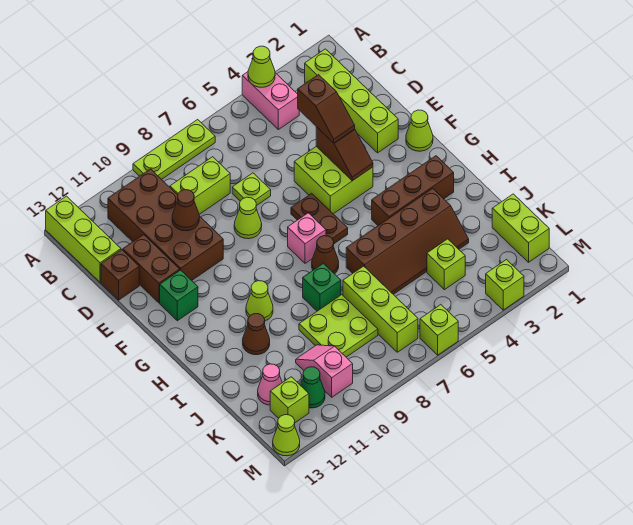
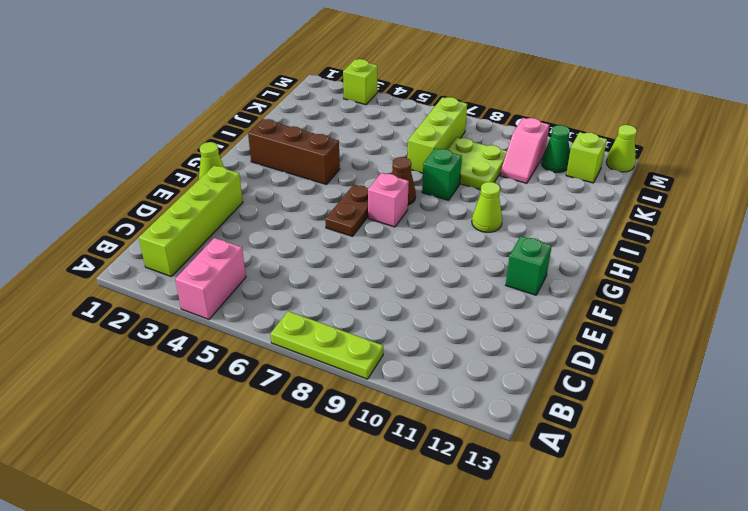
none -> lime brick A13:C13 level 1
none -> brown brick B10:E11 level 1
none -> lime brick C8:C9 level 1
none -> lime plate D7 level 1

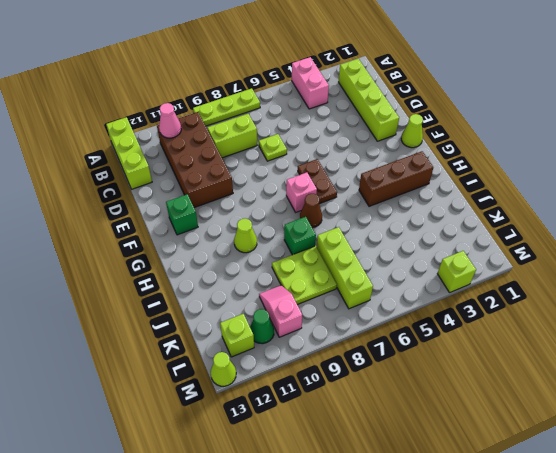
pink cone B11 level 2 -> pink cone K12 level 1
none -> brown brick D12:E12 level 1
none -> brown brick D13 level 1
none -> lime brick E4:F5 level 1
none -> lime cone E8 level 1

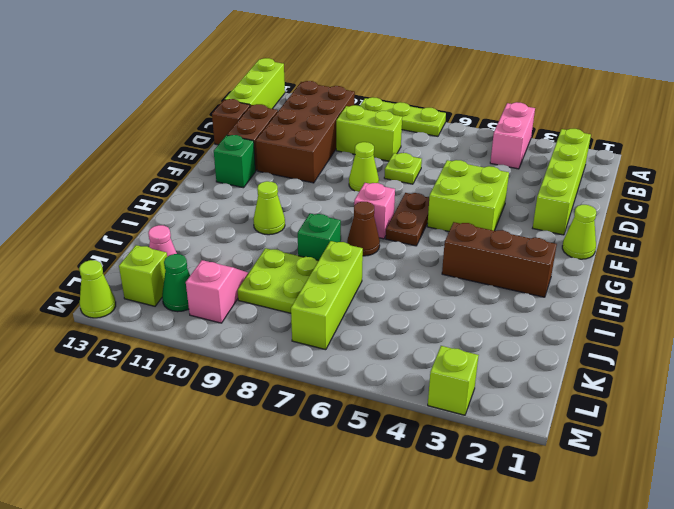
none -> brown slope I3:J6 level 1 top I
none -> brown cone I11 level 1
none -> lime brick K1:L1 level 1
none -> lime brick K4 level 1

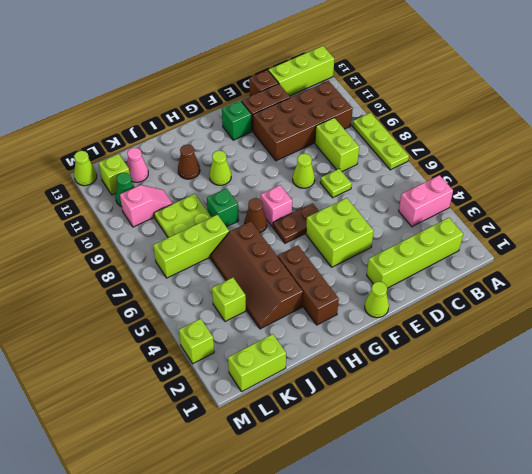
none -> lime brick M6 level 1
none -> lime cone A4 level 2
none -> brown cone D10 level 2
none -> brown slope E4:F4 level 2 top E

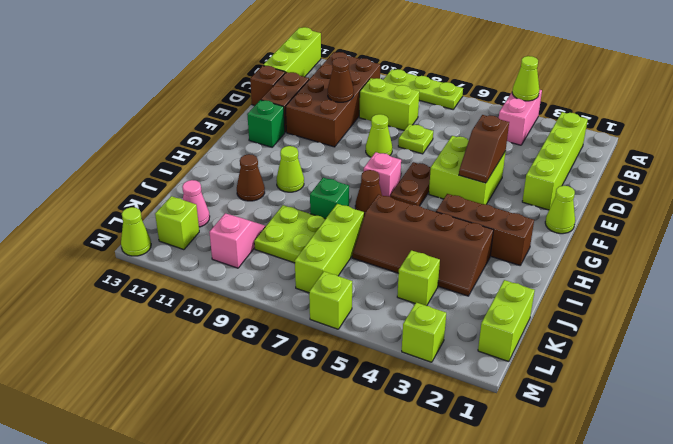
none -> green cone L11 level 1
none -> brown slope D4:E4 level 3 top D

